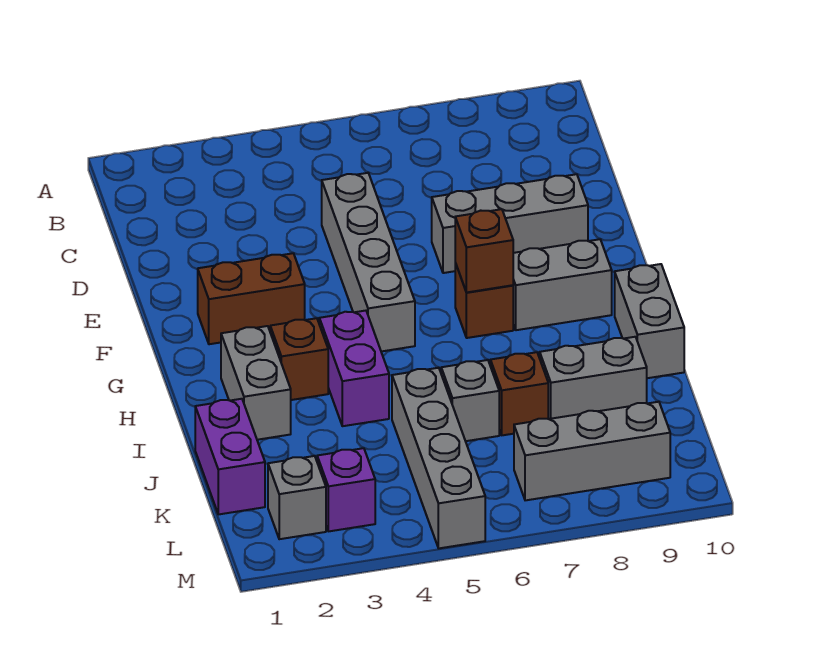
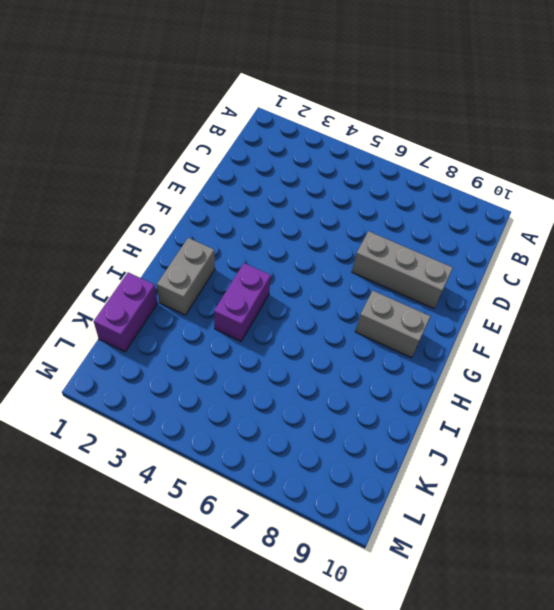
none -> grey brick D5:G5 level 1
none -> brown brick F2:F3 level 1
none -> brown brick G7 level 1

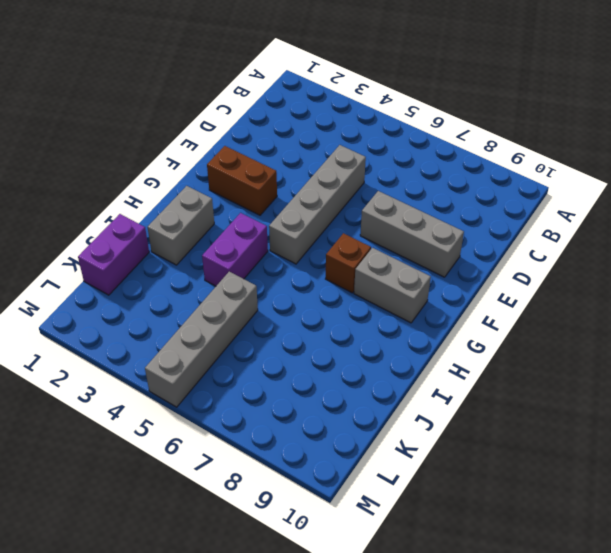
none -> brown brick H3 level 1
none -> grey brick H10:I10 level 1
none -> grey brick J6 level 1

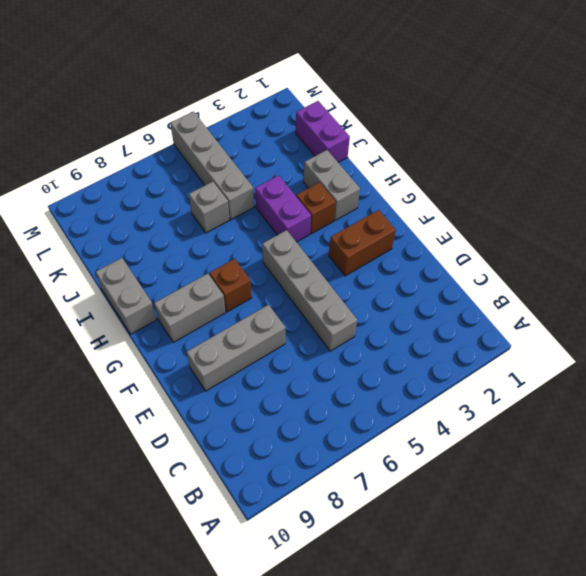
none -> brown brick J7 level 1
none -> grey brick J8:J9 level 1
none -> grey brick L2 level 1

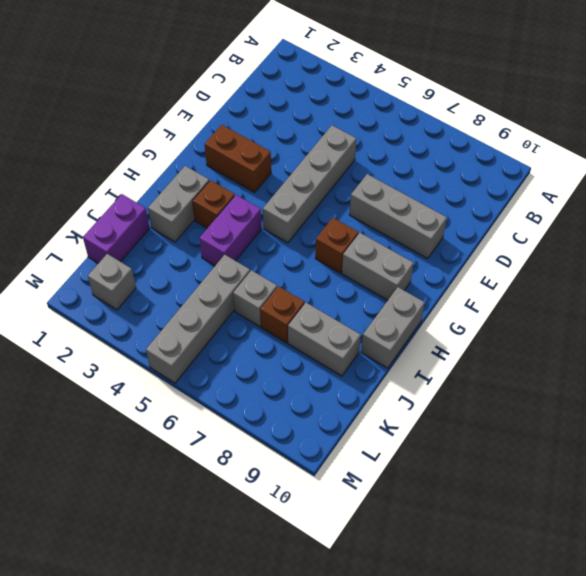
none -> purple brick L3 level 1
none -> grey brick L7:L9 level 1
none -> brown brick G7 level 2

